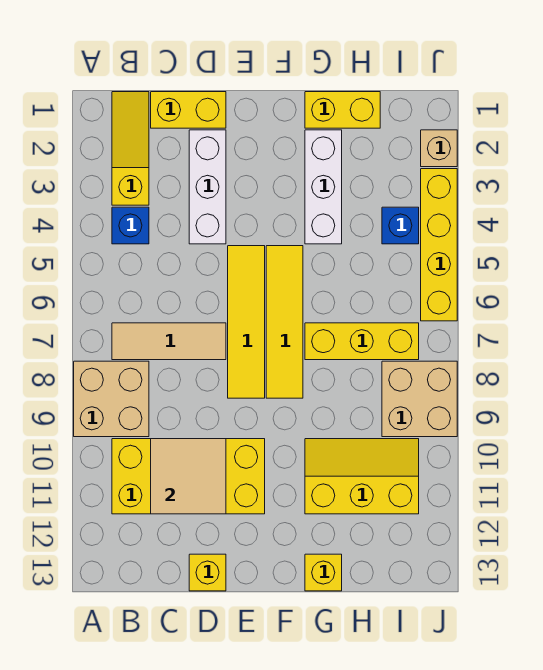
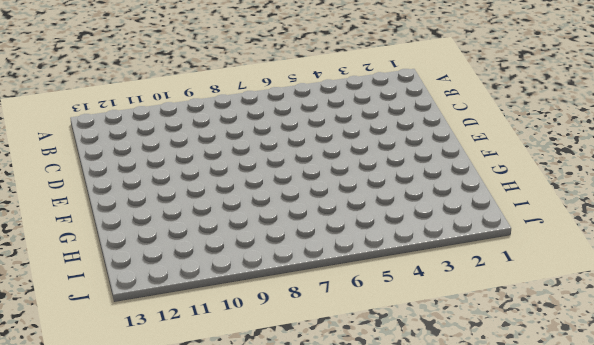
none -> tan brick A8:B9 level 1
none -> yellow slope B1:B3 level 1 top 3
none -> blue brick B4 level 1

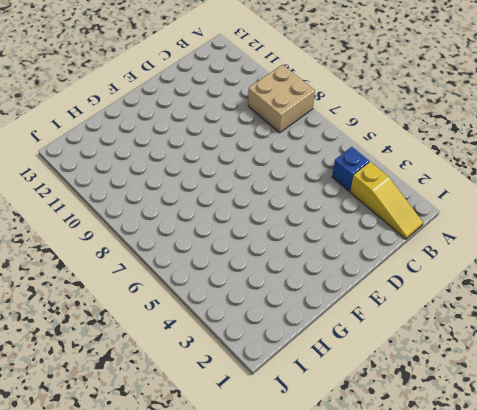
none -> tan tile B7:D7 level 1
none -> yellow brick B10:E11 level 1
none -> yellow brick C1:D1 level 1

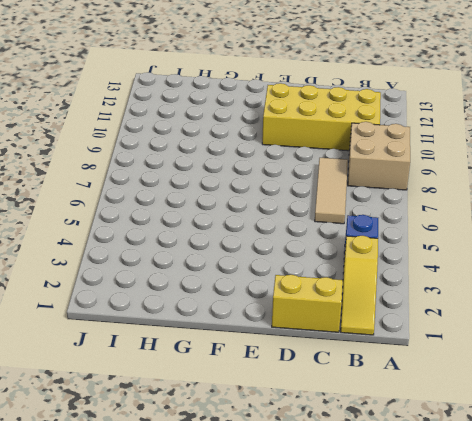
tan tile C6:C8 level 1 -> tan tile B7:D7 level 1
none -> white brick D2:D4 level 1
none -> yellow brick D13 level 1
none -> yellow tile E5:E8 level 1

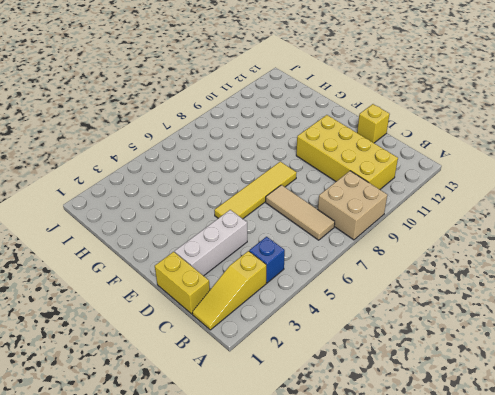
none -> yellow tile F5:F8 level 1
none -> yellow brick G1:H1 level 1
none -> white brick G2:G4 level 1

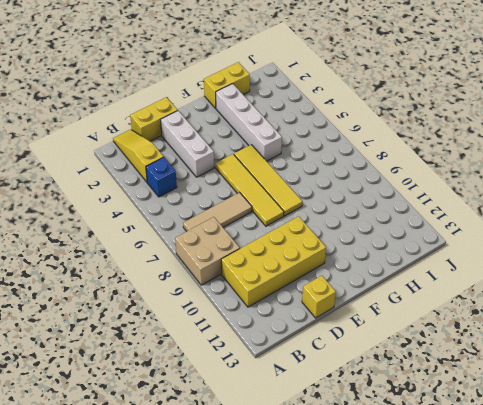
white brick G2:G5 level 1 -> white brick G2:G4 level 1
none -> yellow brick G7:I7 level 1
none -> yellow slope G10:I11 level 1 top 11
none -> yellow brick G13 level 1

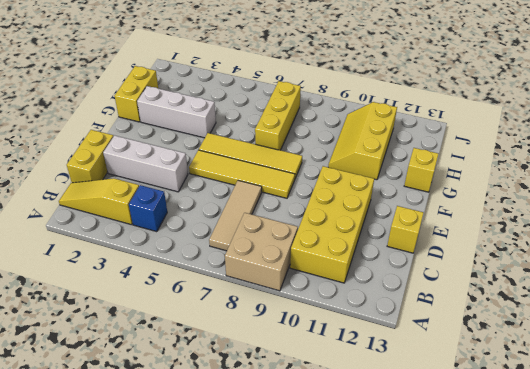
none -> blue brick I4 level 1
none -> tan brick I8:J9 level 1
none -> tan brick J2 level 1

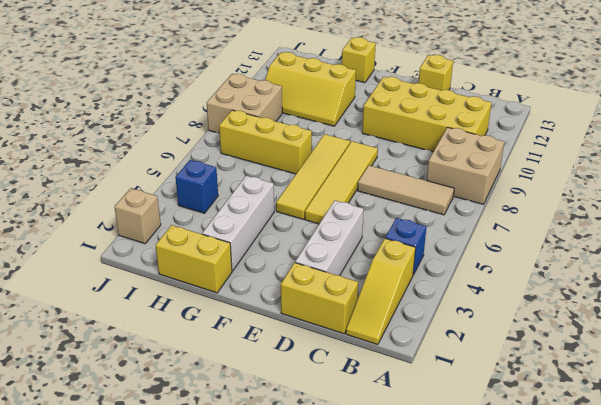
none -> yellow brick J3:J6 level 1
none -> tan tile C10:D11 level 2

